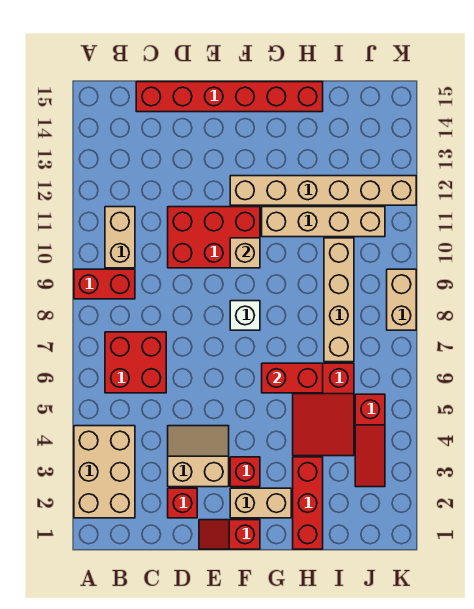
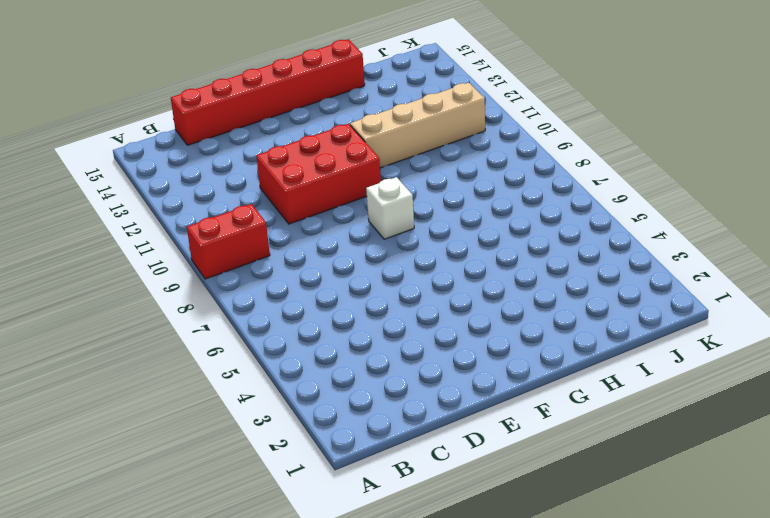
none -> tan brick A2:B4 level 1
none -> red brick B6:C7 level 1
none -> tan brick B10:B11 level 1

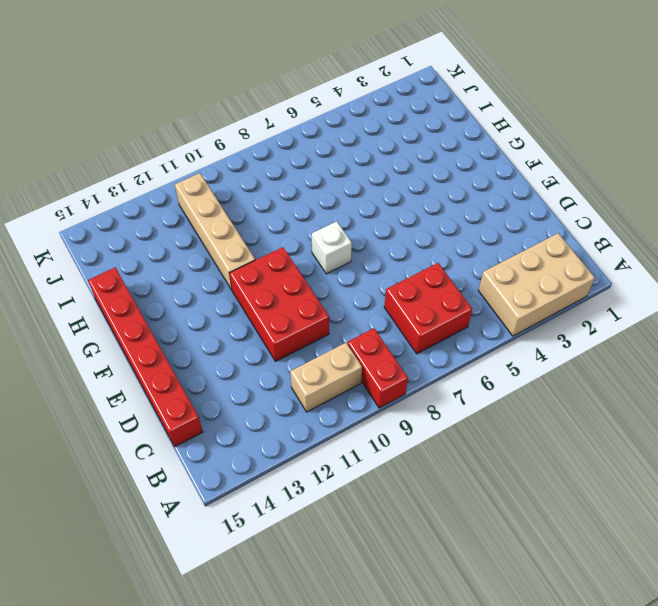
none -> red brick D2 level 1
none -> tan slope D3:E4 level 1 top 3
none -> red slope E1:F1 level 1 top F

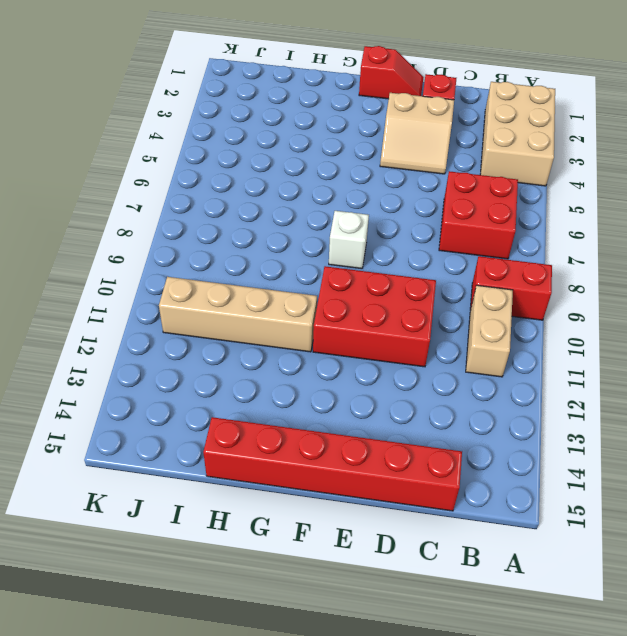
none -> tan brick F2:G2 level 1
none -> red brick F3 level 1
none -> tan brick F12:K12 level 1

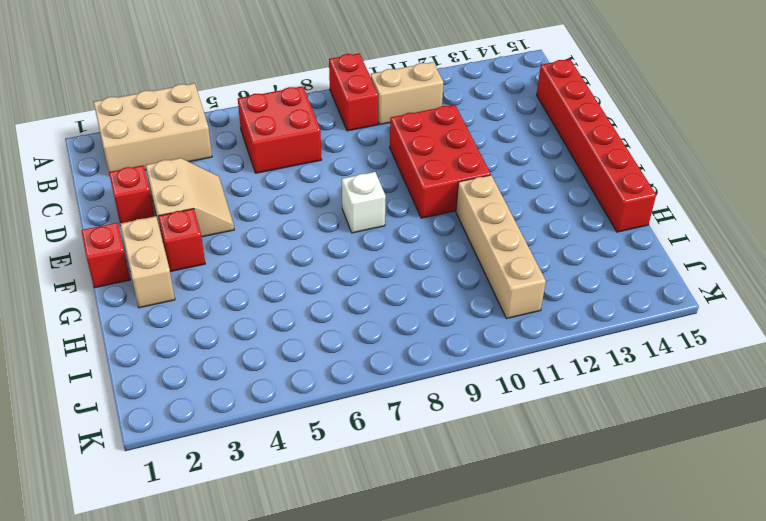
none -> tan brick F12:K12 level 1
none -> red brick H1:H3 level 1
none -> red slope H4:I6 level 1 top 6

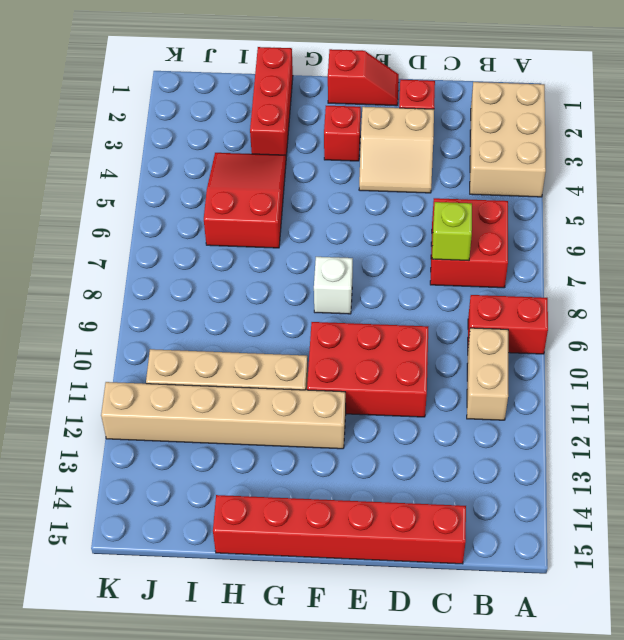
lime brick C7 level 2 -> none
none -> tan brick F2:G2 level 1
none -> tan brick I7:I10 level 1
none -> red slope J3:J5 level 1 top 5

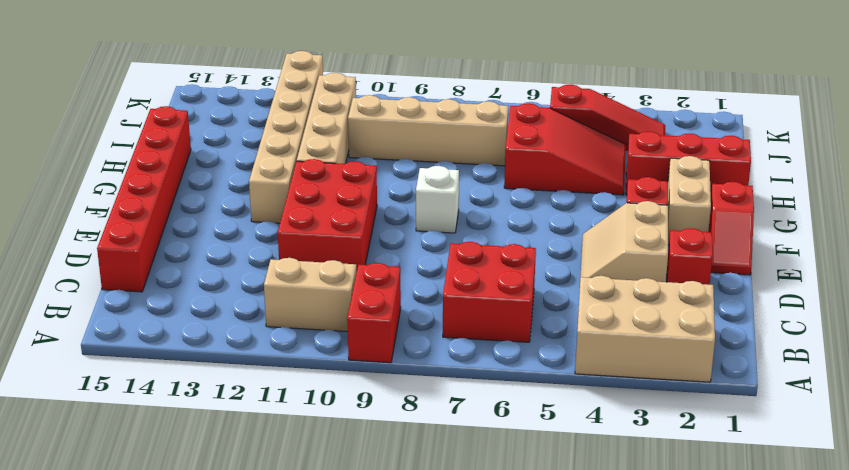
none -> tan brick K8:K9 level 1
none -> tan brick F10 level 2
none -> red brick G6:H6 level 2

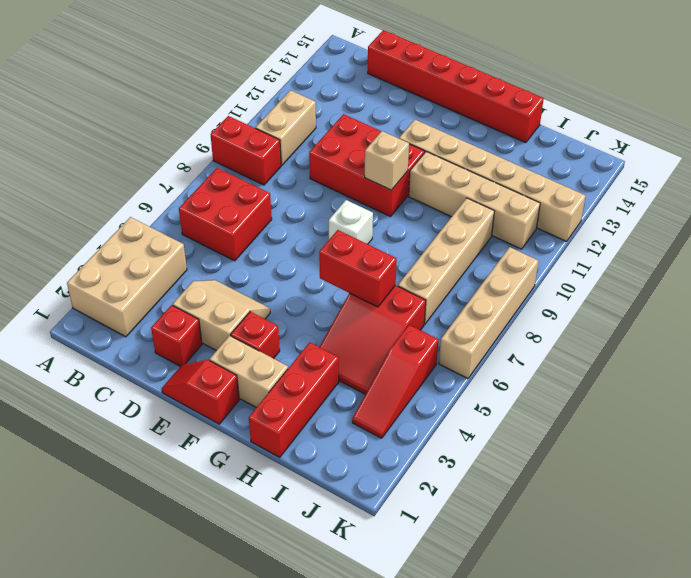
tan brick K6:K9 level 1 -> tan brick K8:K9 level 1

